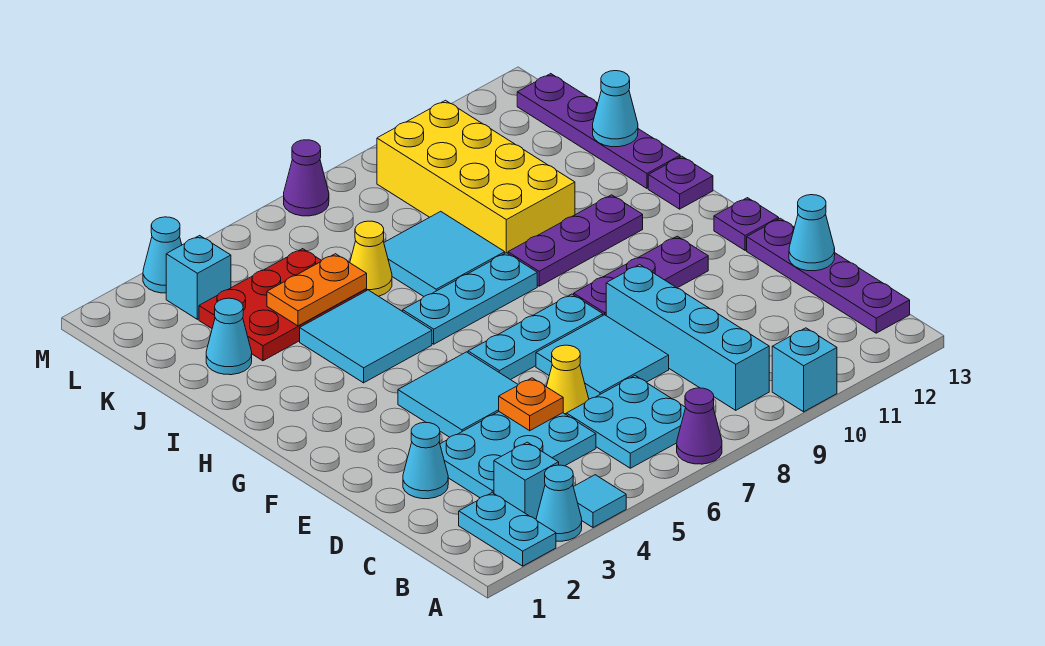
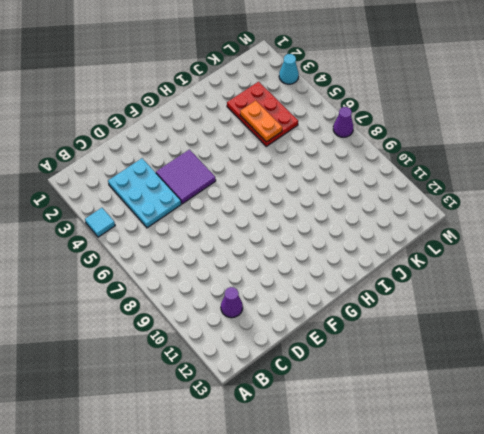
purple cone C11 level 1 -> purple cone A7 level 1
purple tile E4:F5 level 1 -> cyan tile E4:F5 level 1
none -> cyan plate A2:B2 level 1
none -> cyan cone A3 level 1
none -> cyan brick A10 level 1
none -> cyan brick B3 level 1

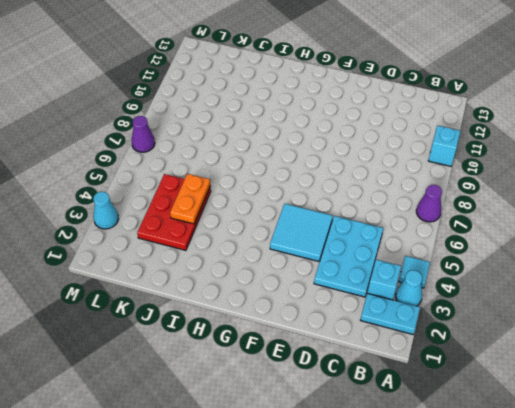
none -> cyan plate B6:C7 level 1
none -> cyan brick B9:E9 level 1
none -> purple plate B13:E13 level 1
none -> cyan cone D2 level 1

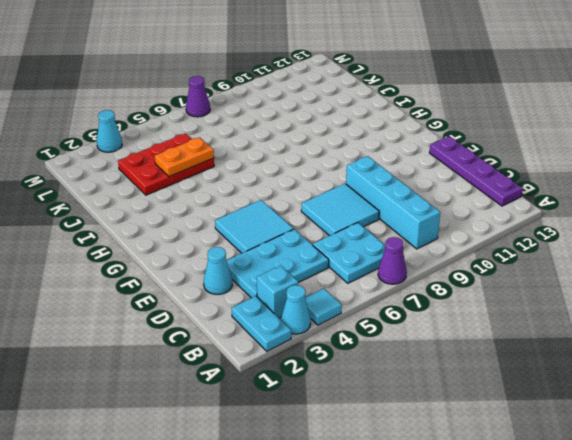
none -> cyan brick A10 level 1
none -> yellow cone D6 level 1
none -> cyan plate F6:F8 level 1
none -> purple plate F9:F11 level 1

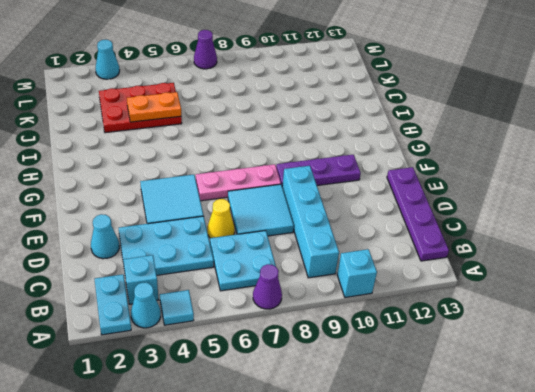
pink plate F6:F8 level 1 -> cyan plate F6:F8 level 1
none -> purple plate F13 level 1
none -> cyan tile H4:I5 level 1
none -> cyan plate H6:H8 level 1
none -> purple plate H9:H11 level 1

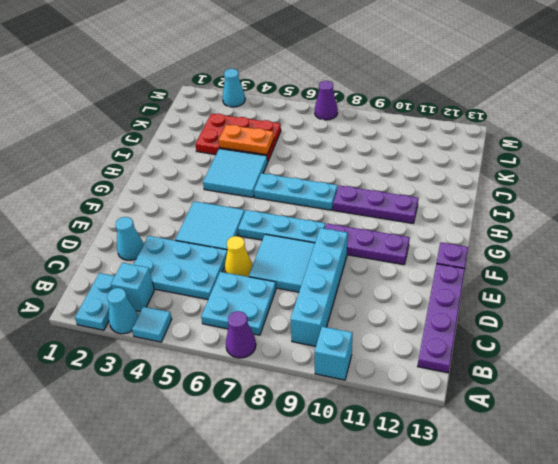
none -> purple plate H13 level 1
none -> cyan tile I7:J8 level 1
none -> yellow brick I9:L10 level 1
none -> purple plate I13:L13 level 1

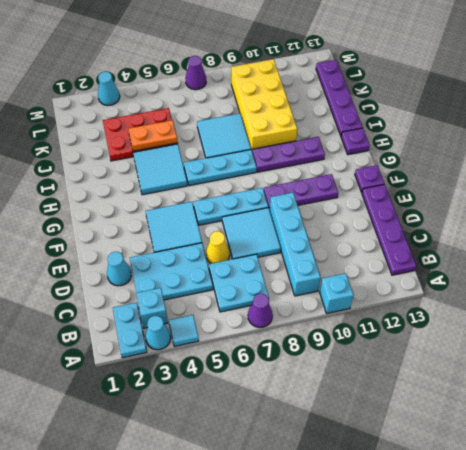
none -> cyan cone J2 level 1
none -> yellow cone J6 level 1
none -> cyan brick L3 level 1
none -> orange plate D5 level 2

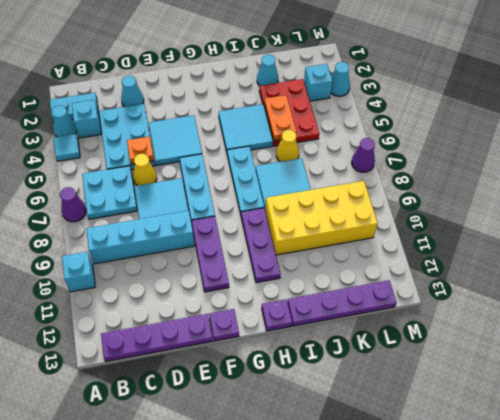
none -> cyan cone D13 level 2
none -> cyan cone J13 level 2

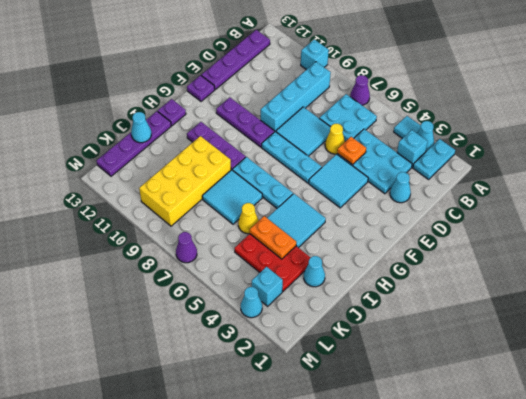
none -> cyan cone D13 level 2

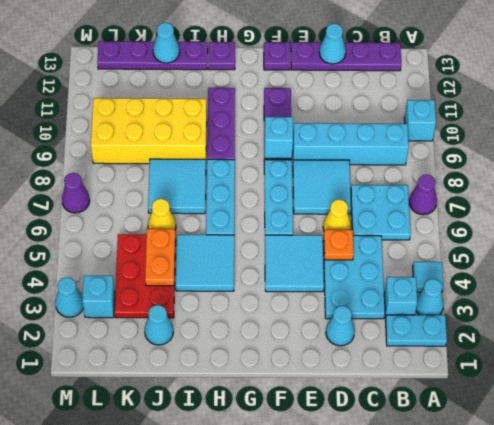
cyan brick F9 level 2 -> none

